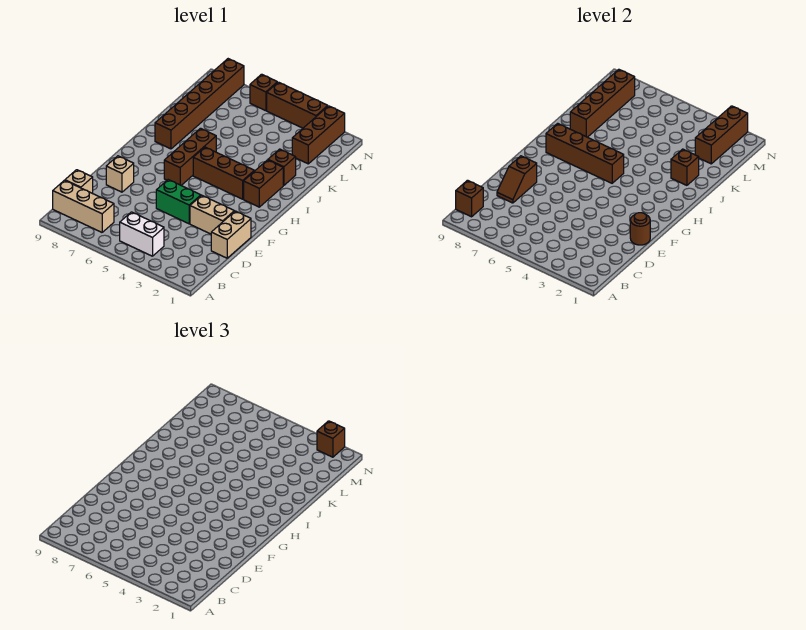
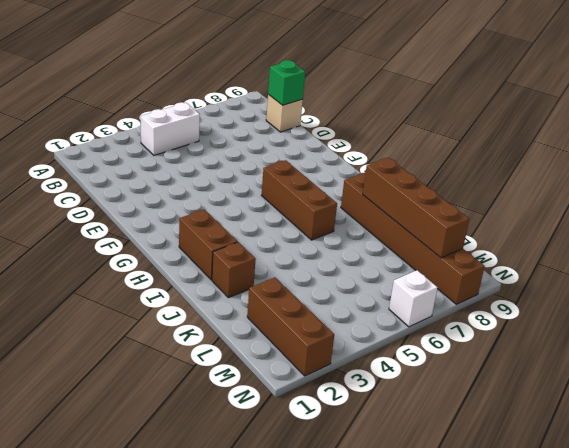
green brick C9 level 2 -> none
white brick N6 level 1 -> brown brick N6 level 1
none -> tan brick B7:B9 level 1
none -> tan brick D1:E1 level 1
none -> tan brick E2:E3 level 1

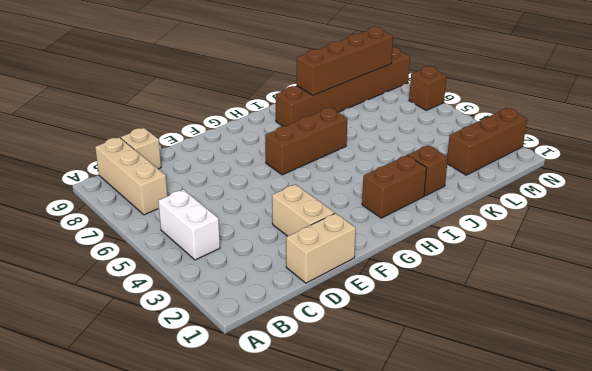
none -> green brick E4:E5 level 1
none -> tan brick E8 level 1
none -> brown brick H3:H5 level 1

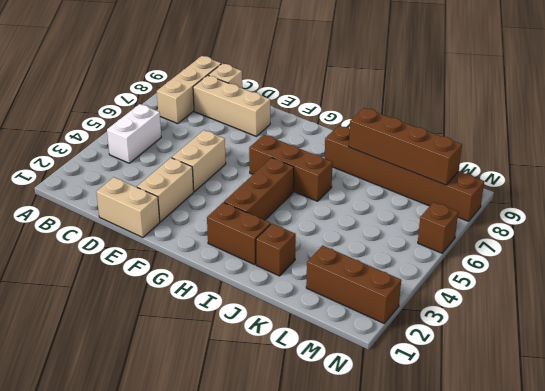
tan brick C8:E8 level 1 -> tan brick E8 level 1
tan brick E4:E5 level 1 -> green brick E4:E5 level 1
none -> brown brick N3:N5 level 1
none -> brown brick B9 level 2
none -> brown slope D8:E8 level 2 top E

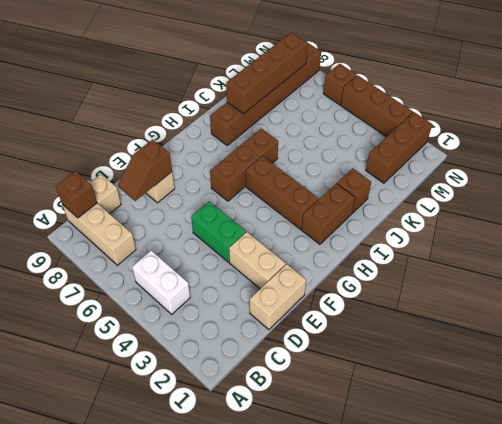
none -> brown round brick E1 level 2
none -> brown brick H5:H8 level 2
none -> brown brick J2 level 2

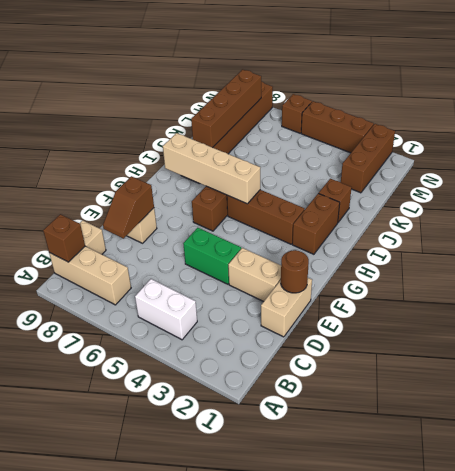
tan brick H5:H8 level 2 -> brown brick H5:H8 level 2
none -> brown brick J2 level 2
none -> brown brick L2:N2 level 2
none -> brown brick N2 level 3

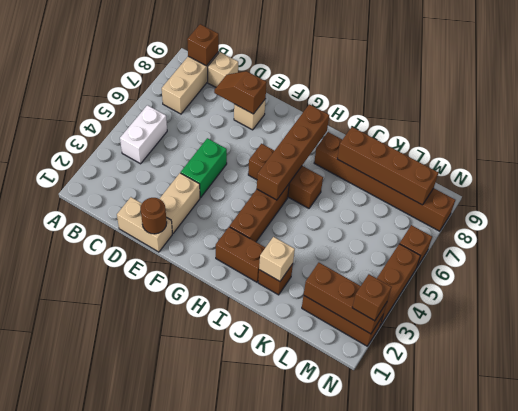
tan brick J2 level 2 -> brown brick J2 level 2

